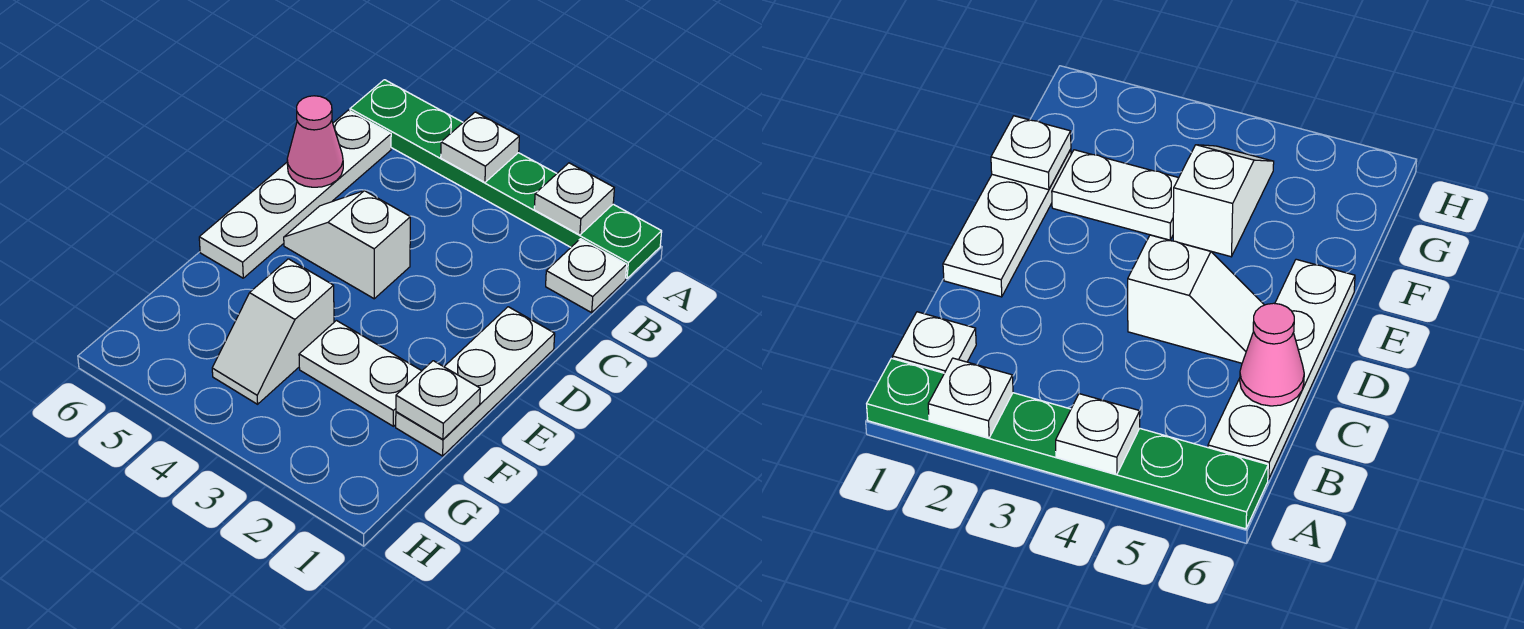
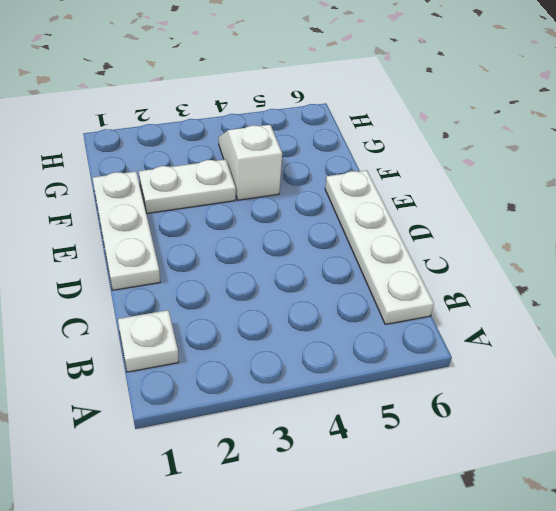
none -> green plate A1:A6 level 1
none -> white slope D4:D5 level 1 top 4

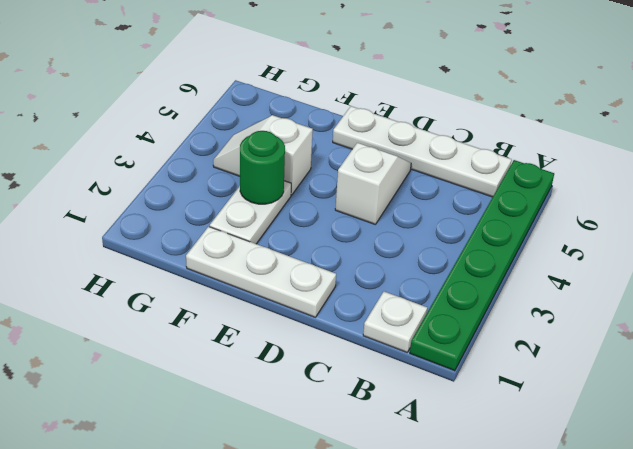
green round brick F3 level 2 -> none
none -> white plate A2 level 2
none -> white plate A4 level 2

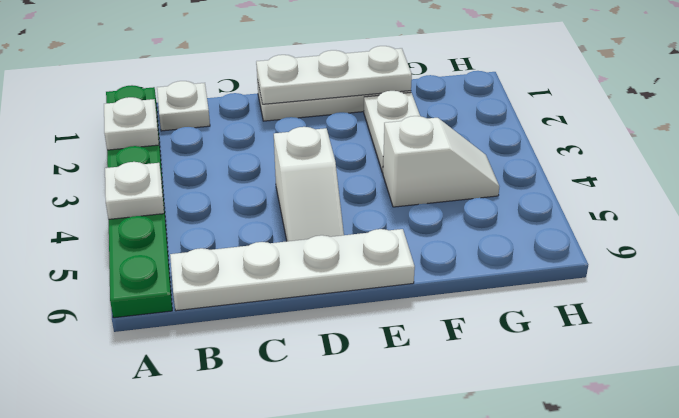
white plate D1:F1 level 2 -> white plate F1 level 2
none -> pink cone C6 level 2

